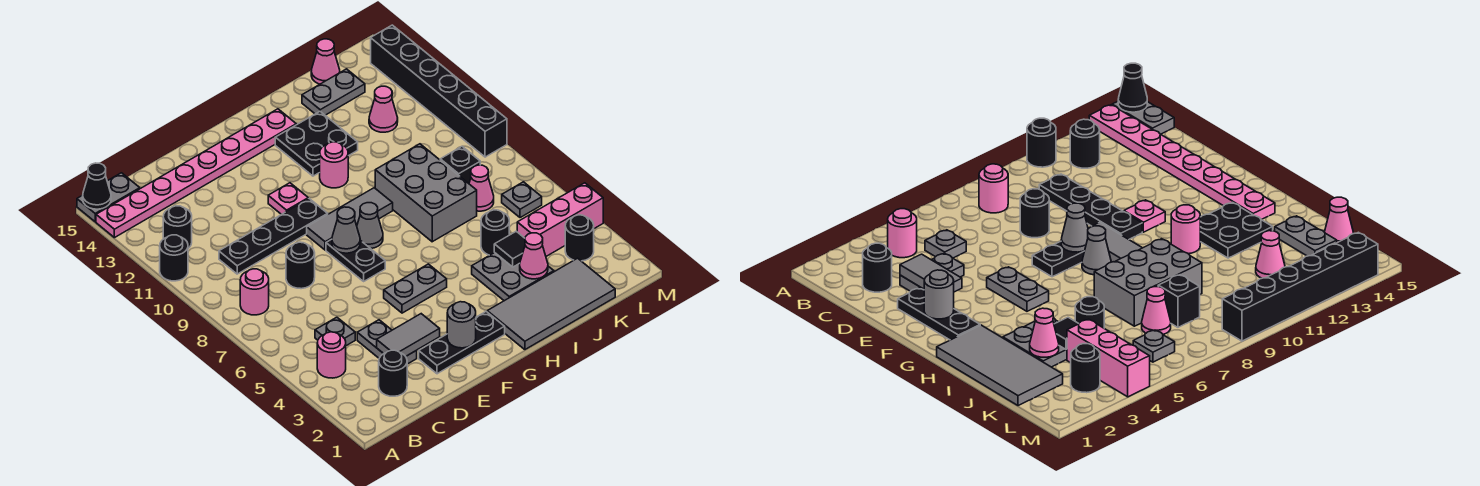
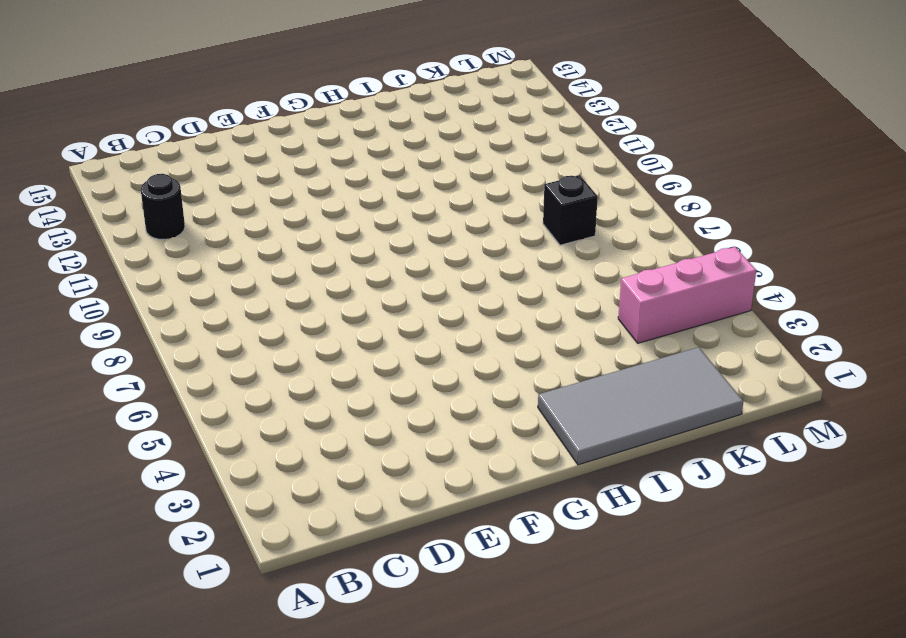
none -> black round brick A11 level 1
none -> pink plate A14:H14 level 1
none -> grey plate A15:B15 level 1
none -> pink round brick B4 level 1

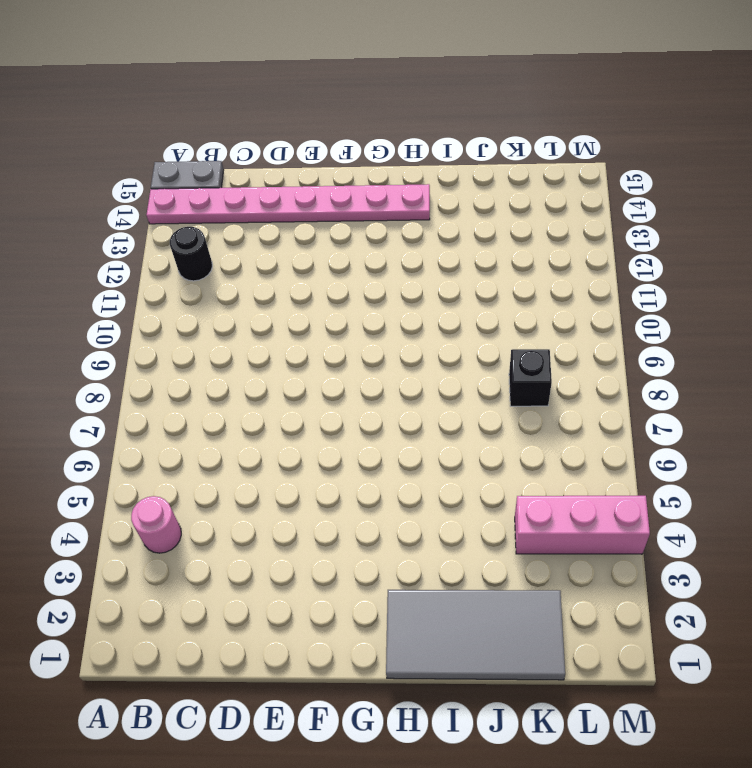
none -> black round brick A11 level 1
none -> pink round brick B8 level 1
none -> black round brick C2 level 1
none -> grey plate C5 level 1

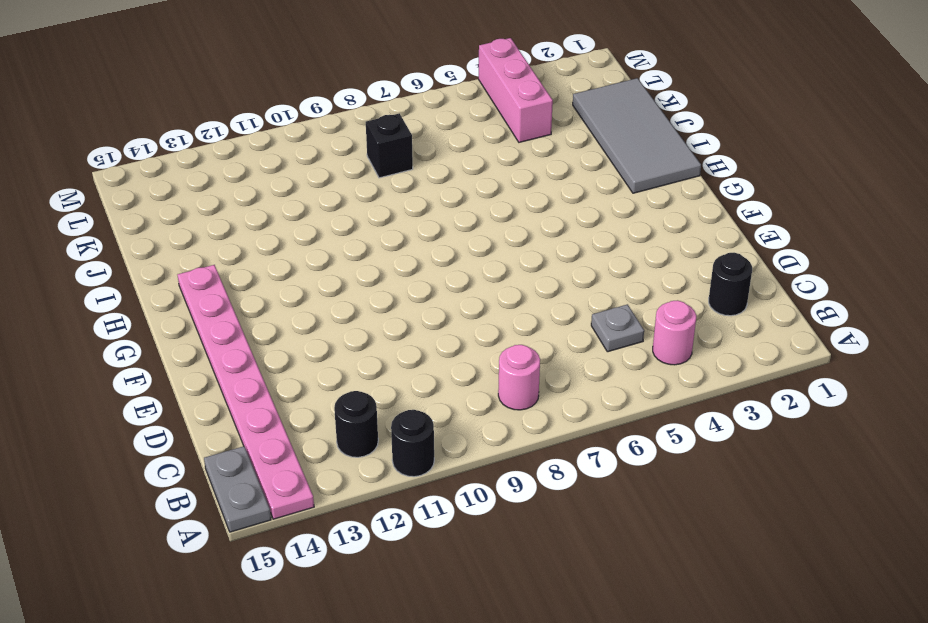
none -> black plate C10:F10 level 1
none -> grey plate D3:D4 level 1
none -> black round brick D8 level 1
none -> black plate E2:G2 level 1

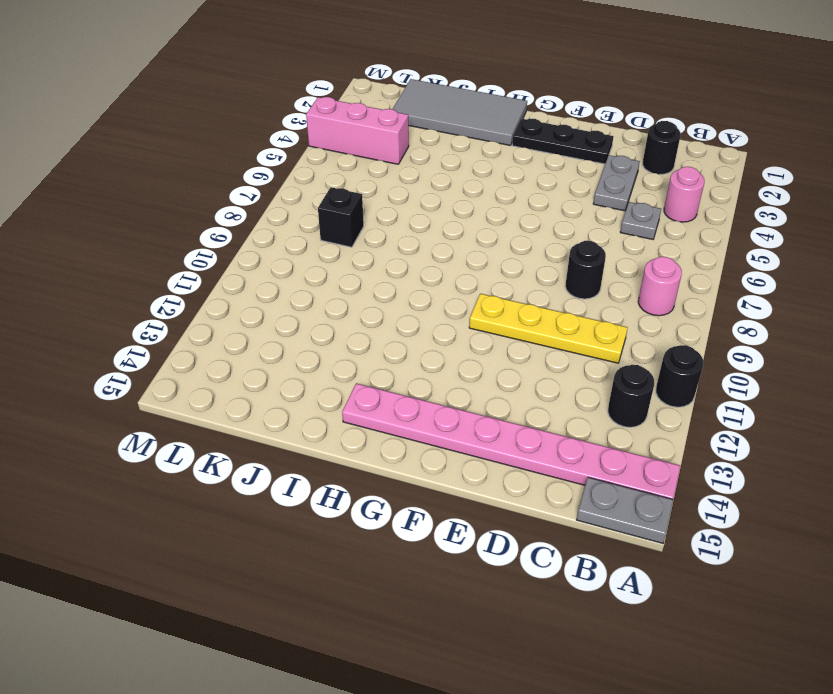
yellow plate C10:F10 level 1 -> black plate C10:F10 level 1
none -> grey plate F5:G5 level 1
none -> black plate F7:F8 level 1
none -> grey tile F9:H9 level 1
none -> pink plate F11 level 1

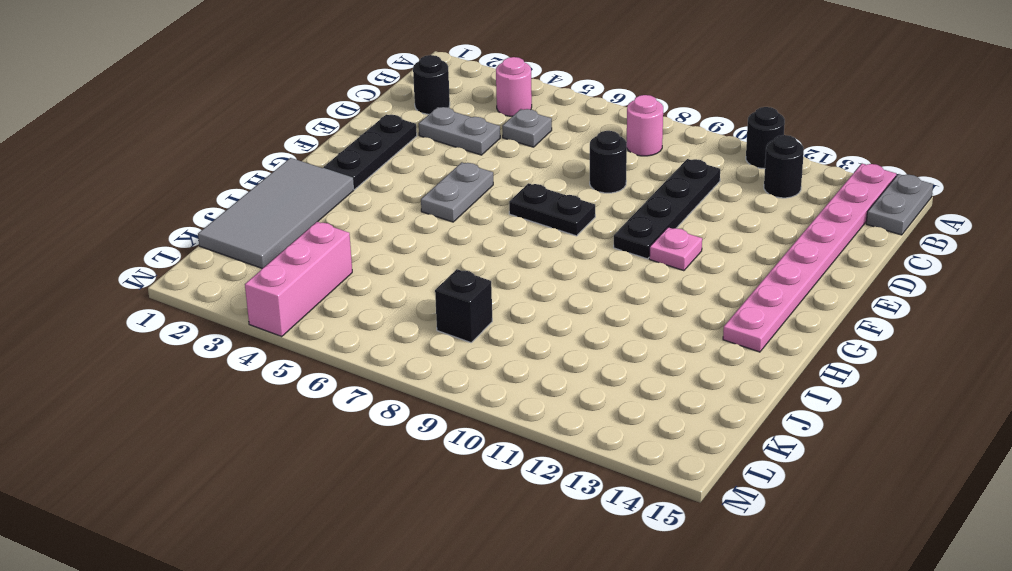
none -> grey tile F9:H9 level 1
none -> grey cone G8 level 1
none -> pink round brick H11 level 1
none -> black plate H12:I13 level 1

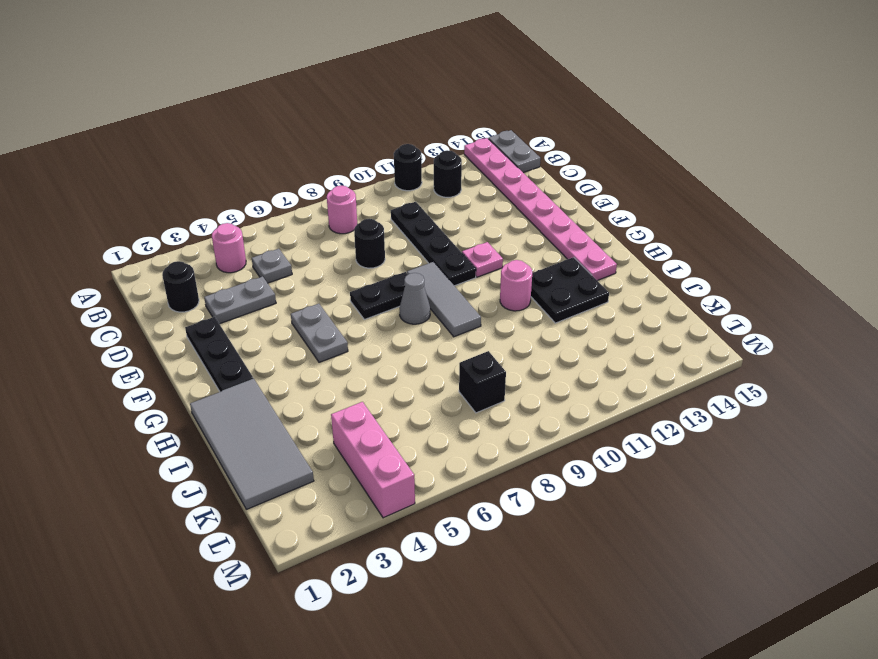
none -> grey plate I3:J4 level 1
none -> grey brick I7:J9 level 1
none -> black round brick J5 level 1
none -> grey plate J14:K14 level 1

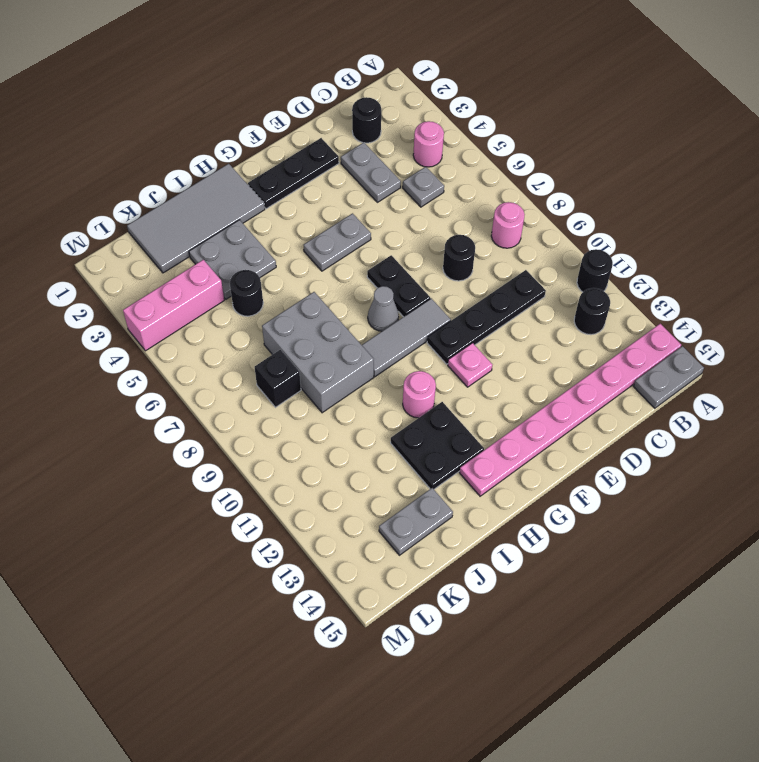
none -> pink cone K7 level 1
none -> pink cone K12 level 1
none -> pink cone K15 level 1
none -> black round brick L3 level 1

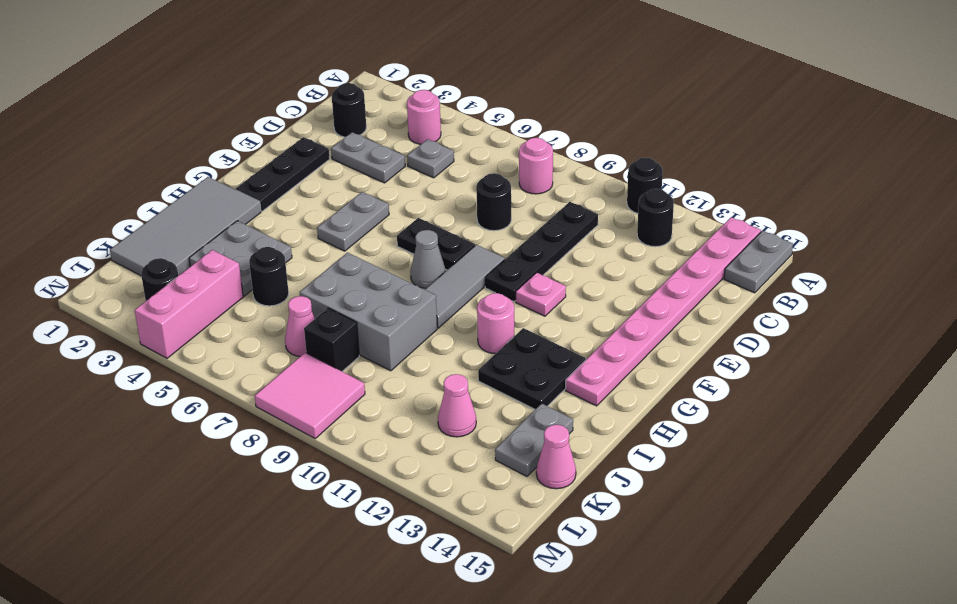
pink tile L8:M9 level 1 -> black brick M9:M14 level 1
none -> grey plate L6 level 1
none -> black cone A15 level 2
none -> grey tile D3:E3 level 2
none -> grey round brick F2 level 2

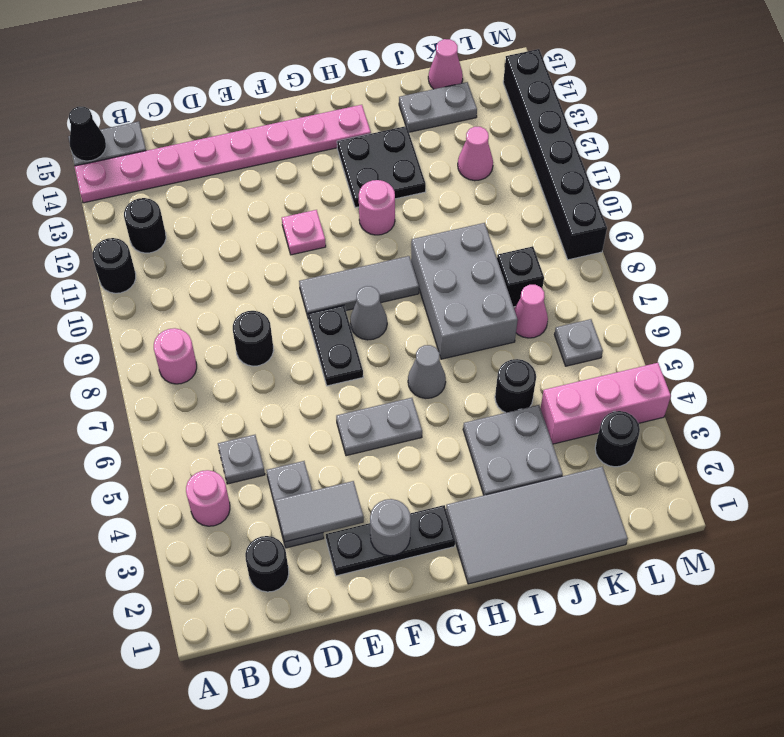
grey cone H6 level 1 -> grey cone F8 level 2
none -> black plate C10:F10 level 1
none -> pink cone J3 level 2
none -> black tile J4 level 2

